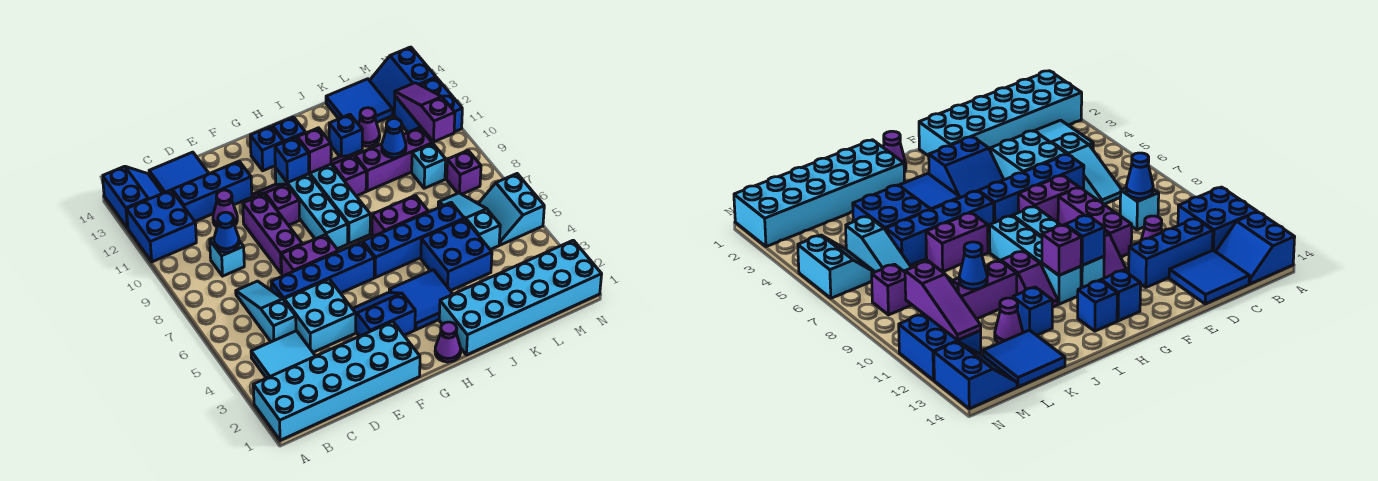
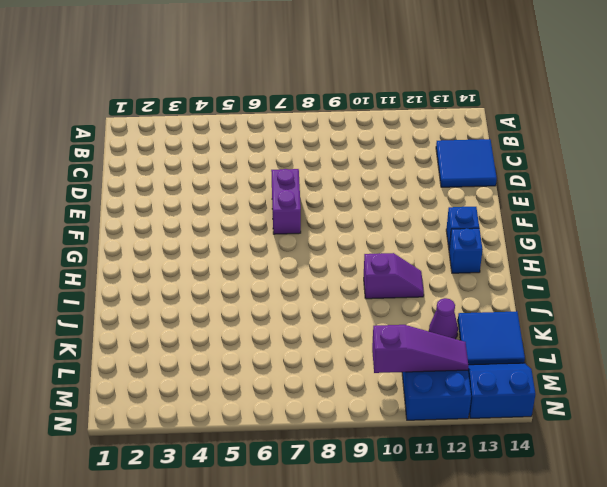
none -> cyan brick A1:F2 level 1
none -> blue brick A11:B12 level 1
none -> blue slope A13:B14 level 1 top A
none -> cyan tile B3:C4 level 1

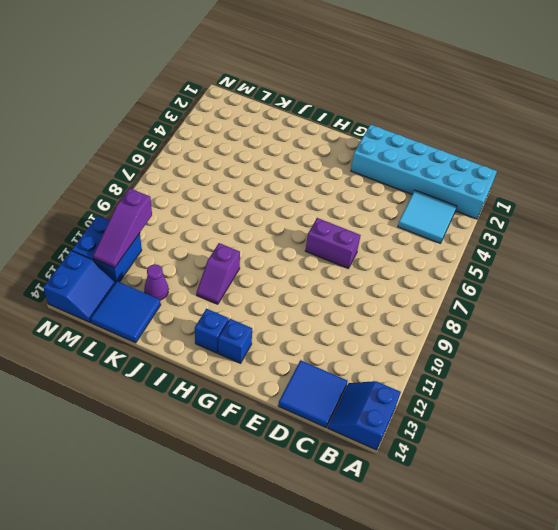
none -> blue brick A11:B12 level 1
none -> cyan slope C5:C7 level 1 top 5
none -> cyan brick C9 level 1
none -> blue brick C12:E12 level 1

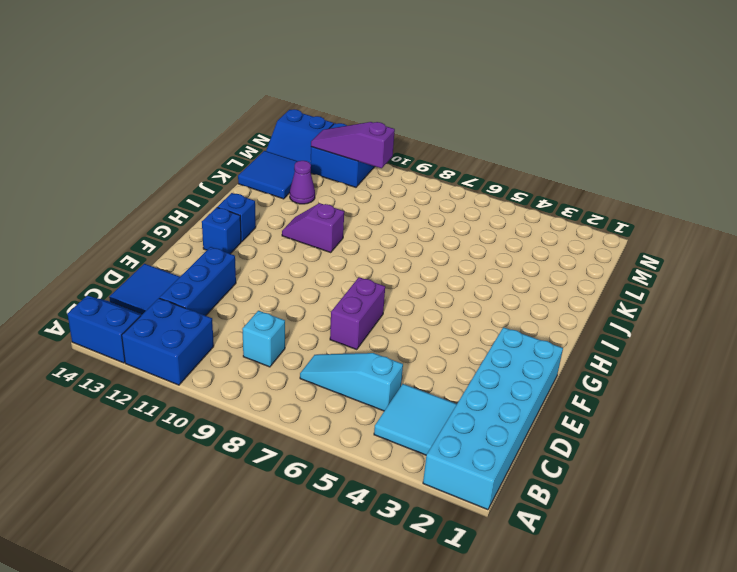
none -> cyan brick D4:E5 level 1
none -> blue brick D6:G6 level 1
none -> purple cone D11 level 1
none -> purple brick E8:E10 level 1

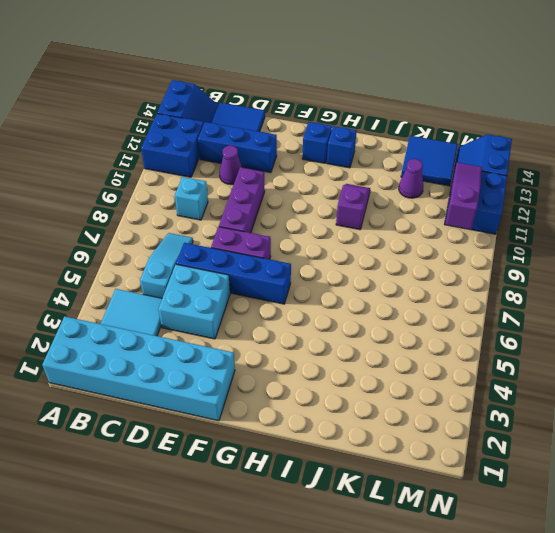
none -> blue slope F3:G4 level 1 top 3
none -> purple slope F10:F11 level 1 top 10
none -> cyan brick G8:G11 level 1
none -> purple cone H1 level 1

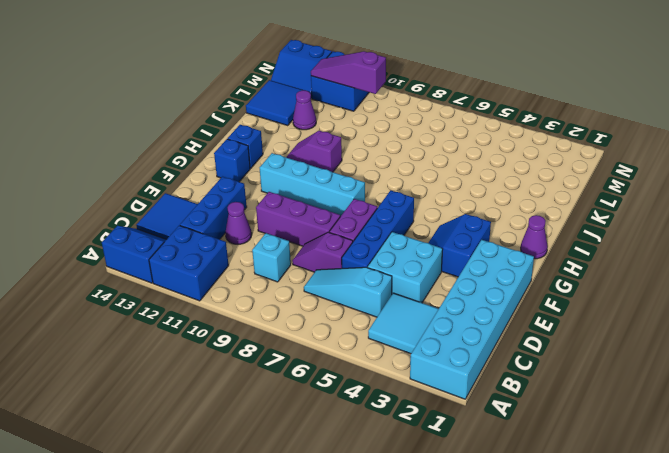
purple slope D7:D8 level 1 top 7 -> purple slope F10:F11 level 1 top 10
none -> blue tile H3:I4 level 1
none -> blue brick H6:K6 level 1
none -> cyan brick H8:H11 level 1
none -> cyan brick I1:N2 level 1

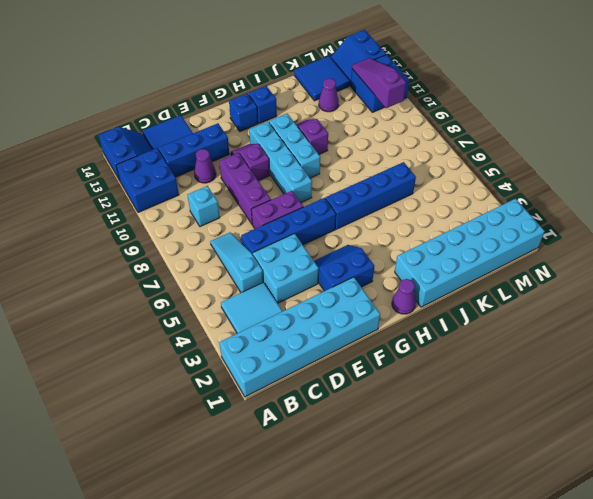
cyan brick H9:H11 level 1 -> cyan brick H8:H11 level 1
none -> blue tile H3:I4 level 1
none -> purple brick I7:J7 level 1
none -> blue brick J4:K5 level 1
none -> purple brick J10:L10 level 1

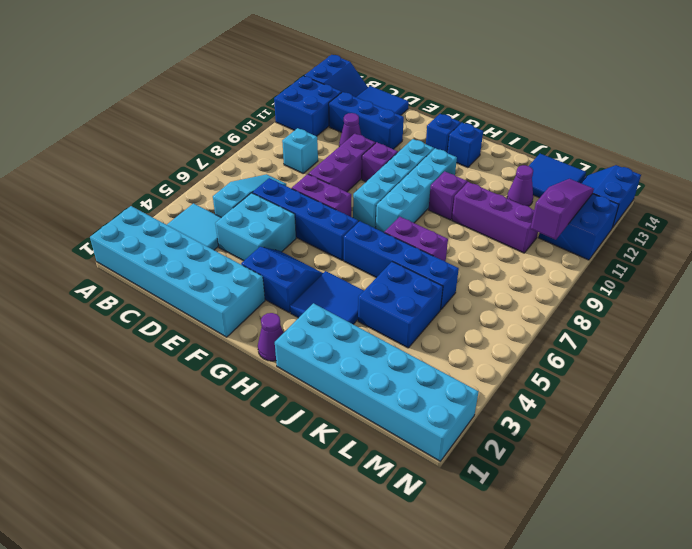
none -> blue brick J12 level 1
none -> cyan slope L5:L7 level 1 top 5
none -> cyan brick L9 level 1
none -> cyan slope M5:N6 level 1 top N

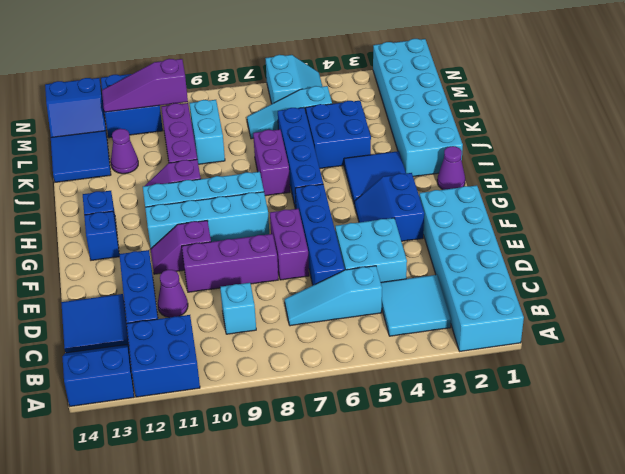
cyan brick K9:L9 level 1 -> cyan brick L9 level 1
cyan slope M5:N6 level 1 top 6 -> cyan slope M5:N6 level 1 top N
none -> blue brick J12 level 1
none -> purple brick M8 level 1
none -> blue cone C9 level 2
none -> blue brick G11 level 2

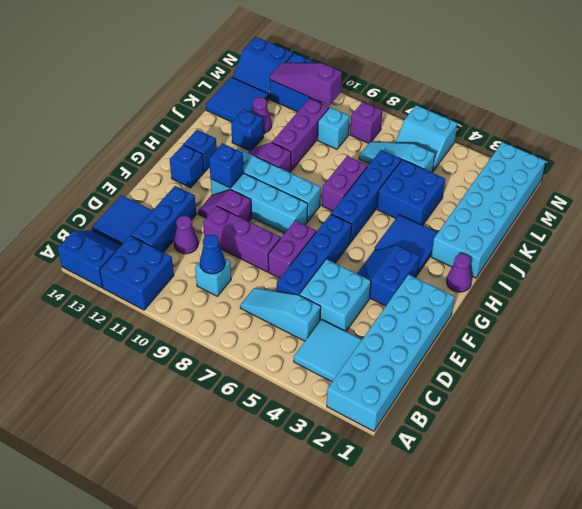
none -> purple brick H11 level 2
none -> blue cone K10 level 2

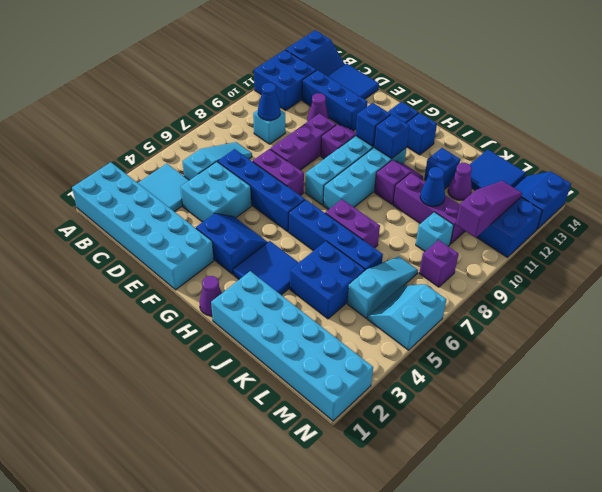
blue brick H11 level 2 -> purple brick H11 level 2

